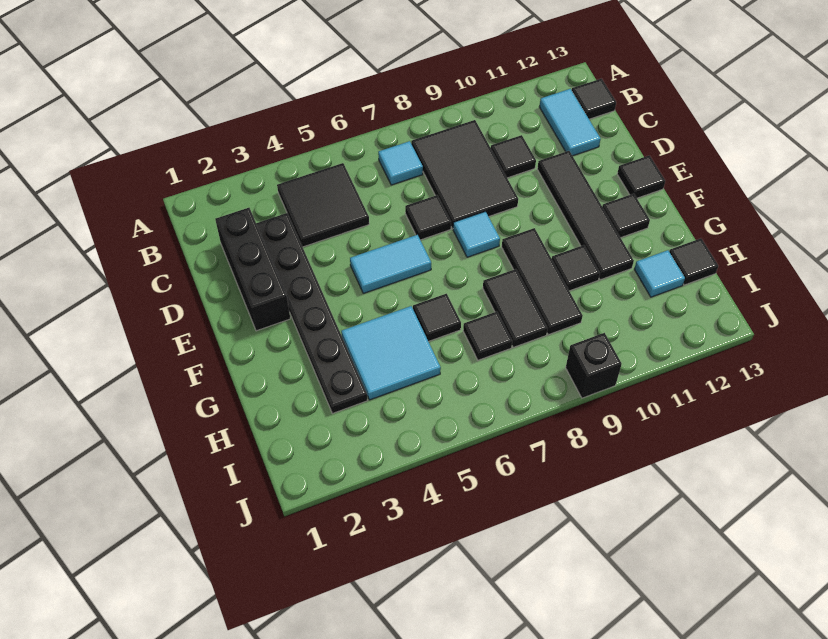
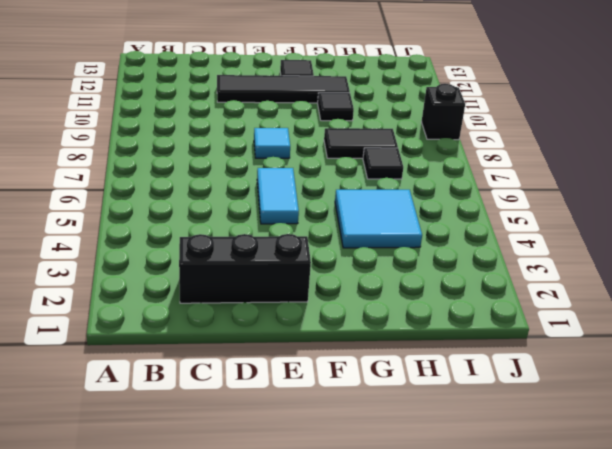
none -> black tile B4:C5 level 1
none -> cyan tile B7 level 1
none -> black tile B8:D9 level 1

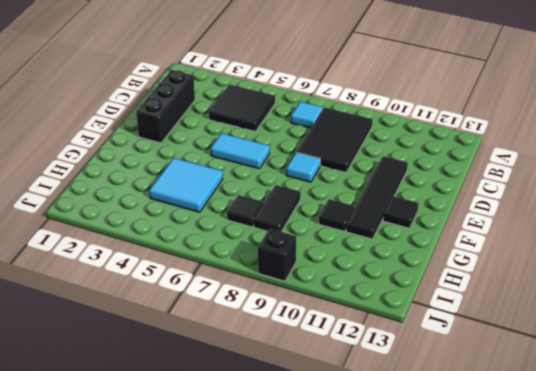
none -> cyan tile B12:C12 level 1
none -> black tile B13 level 1
none -> black plate C3:H3 level 1

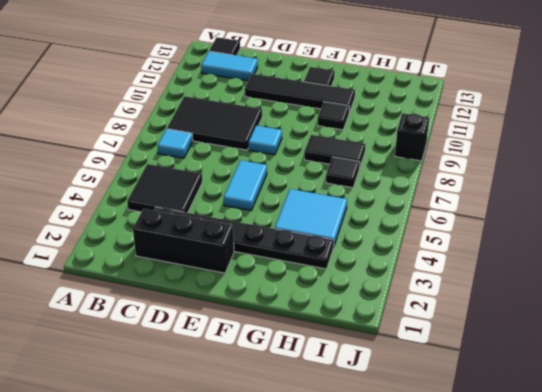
none -> black tile C10 level 1
none -> black tile D7 level 1
none -> black tile E13 level 1

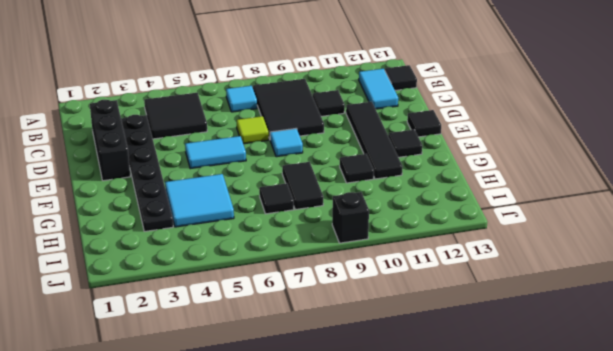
lime tile D7 level 1 -> black tile D7 level 1
none -> black tile F9:H9 level 1
none -> black tile G6 level 1
none -> cyan tile H12 level 1

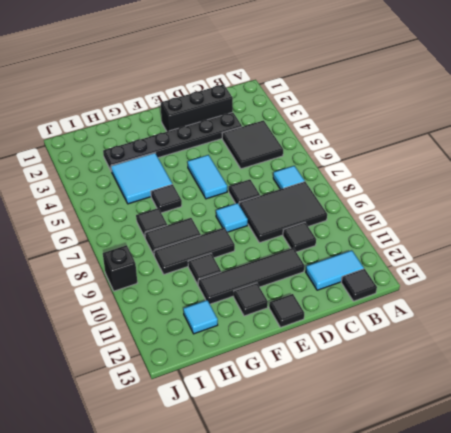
none -> black tile H13 level 1

